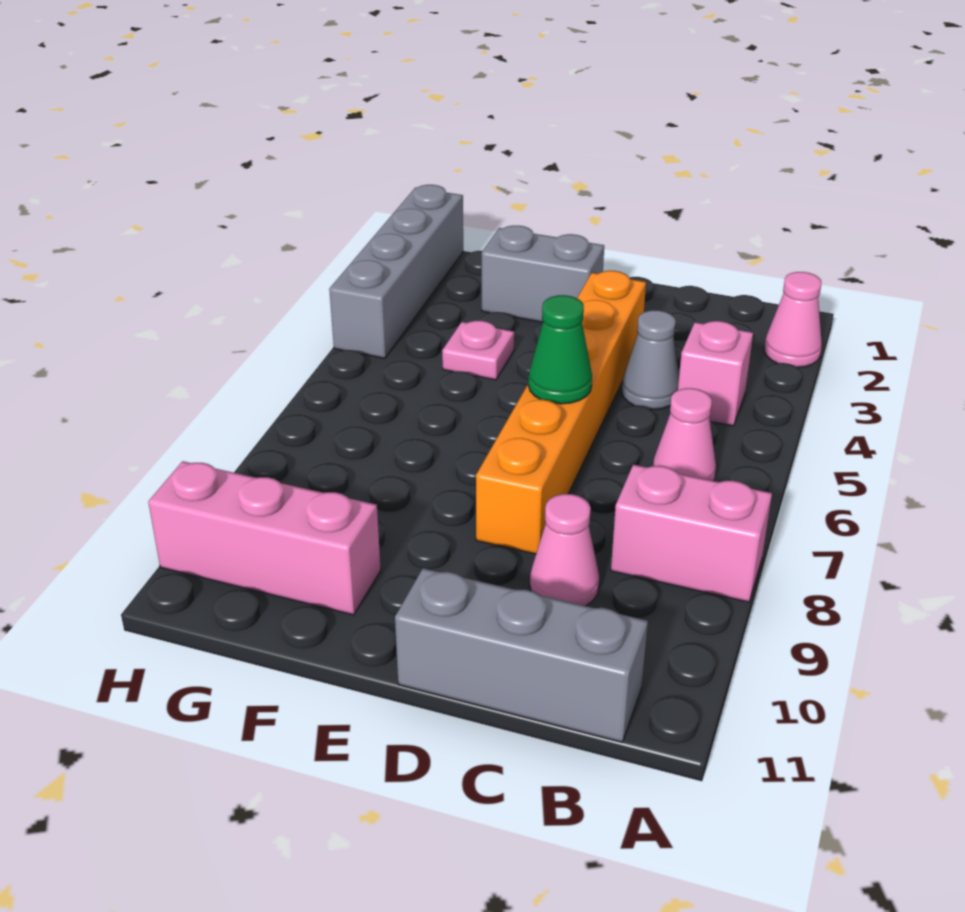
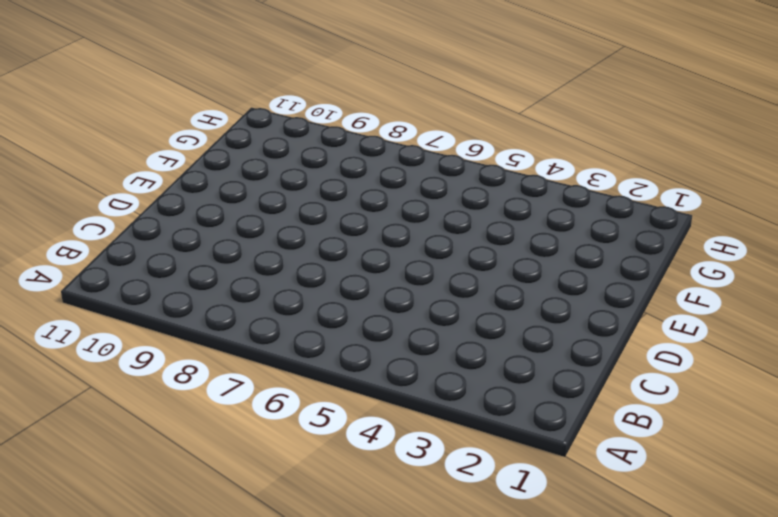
none -> pink cone A2 level 1
none -> pink brick A8:B8 level 1
none -> pink brick B4 level 1

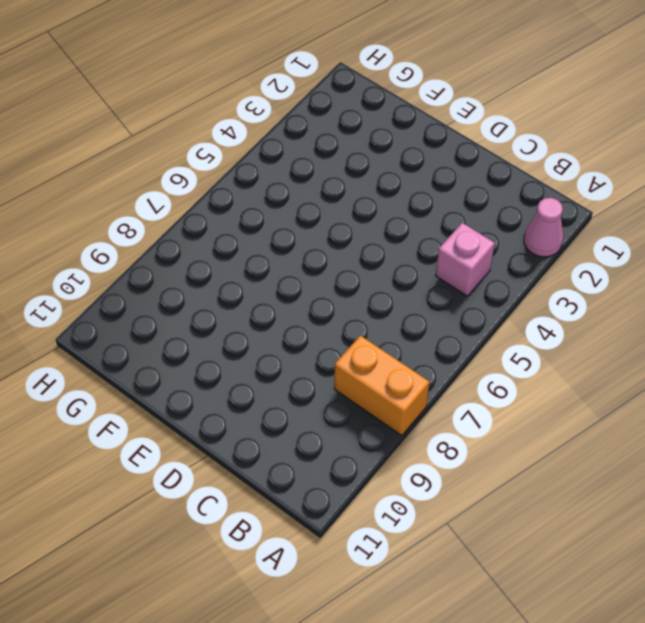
orange brick A8:B8 level 1 -> pink brick A8:B8 level 1
none -> pink cone B6 level 1
none -> grey brick B11:D11 level 1
none -> grey cone C4 level 1

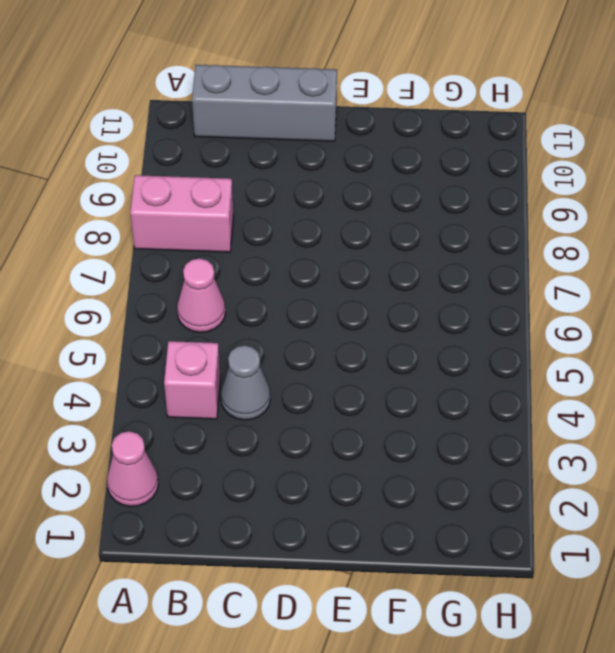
none -> pink cone C9 level 1
none -> orange brick D3:D8 level 1
none -> grey brick E2:F2 level 1

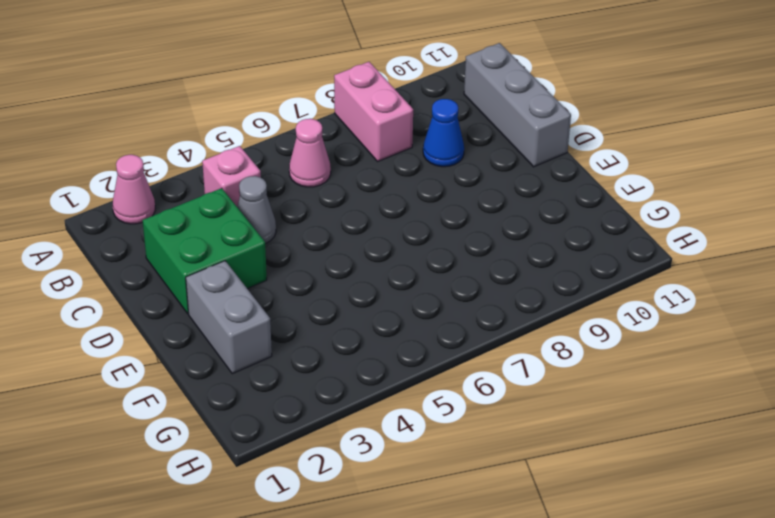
green brick C2:D3 level 1 -> orange brick D3:D8 level 1
blue cone C9 level 1 -> pink cone C9 level 1
none -> pink plate F4 level 1
none -> pink brick F10:H10 level 1
none -> grey brick H1:H4 level 1

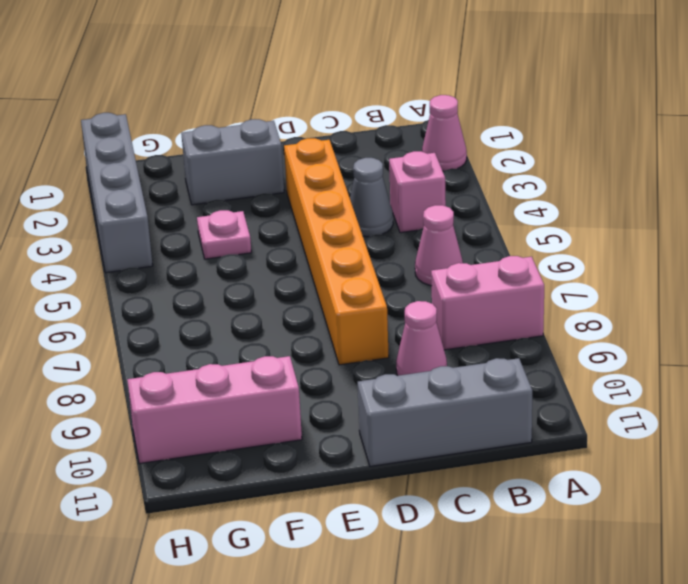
none -> green cone D6 level 2

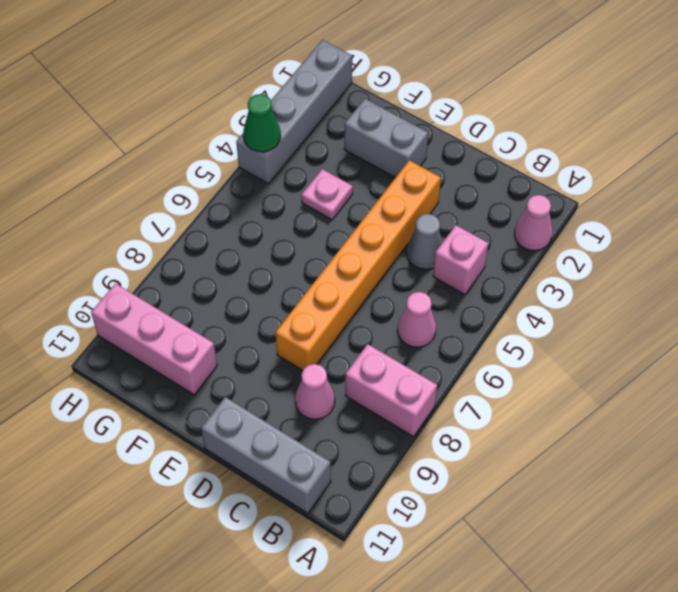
green cone H4 level 2 -> green cone D6 level 2

